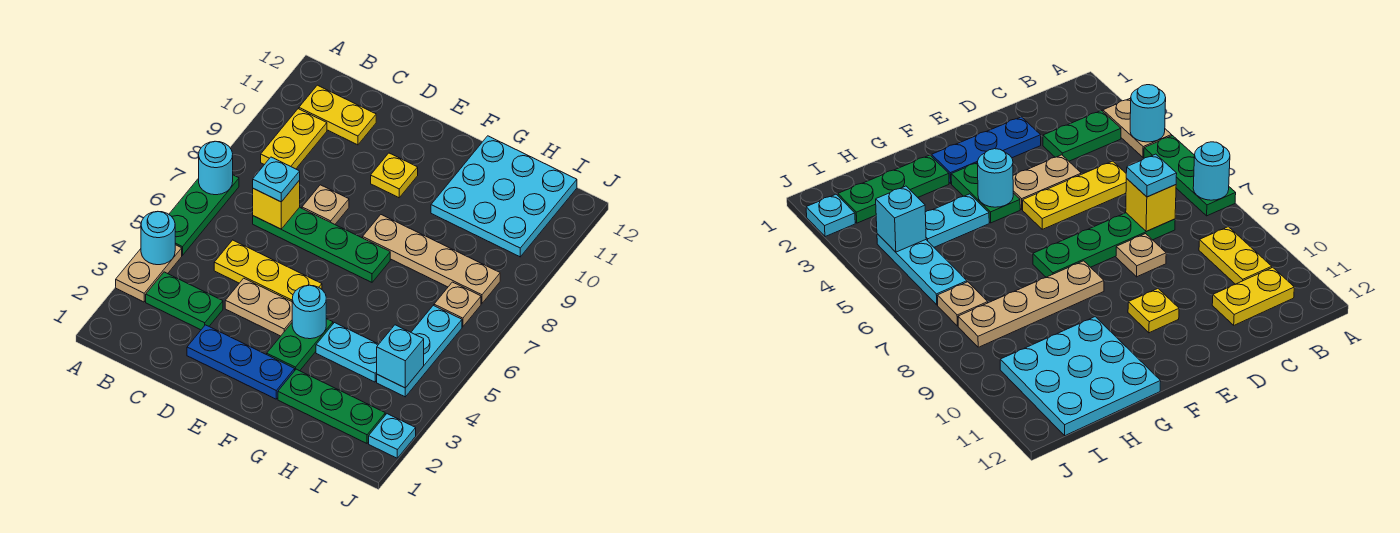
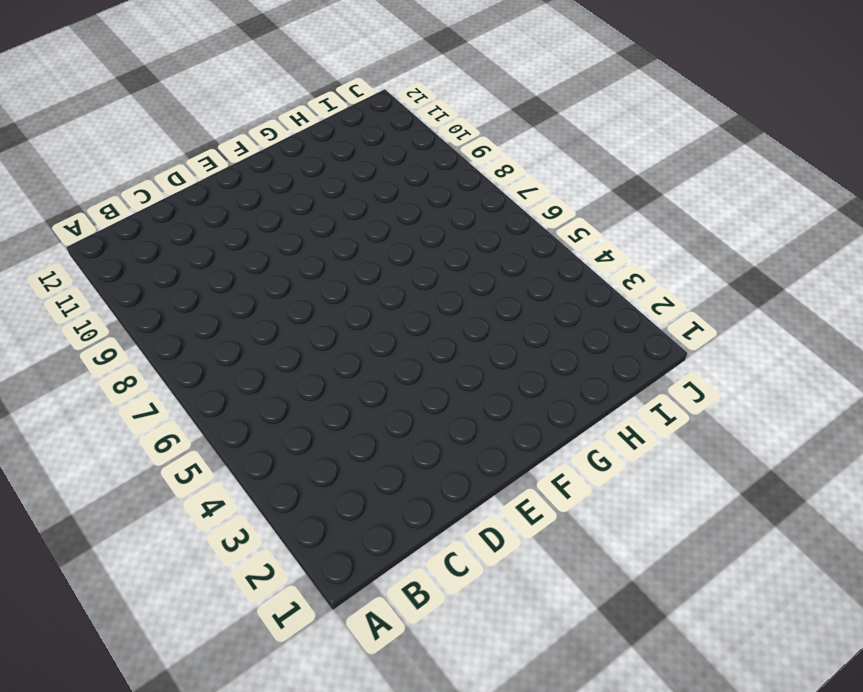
none -> tan plate A3:A4 level 1
none -> green plate A5:A7 level 1
none -> green plate B3:C3 level 1

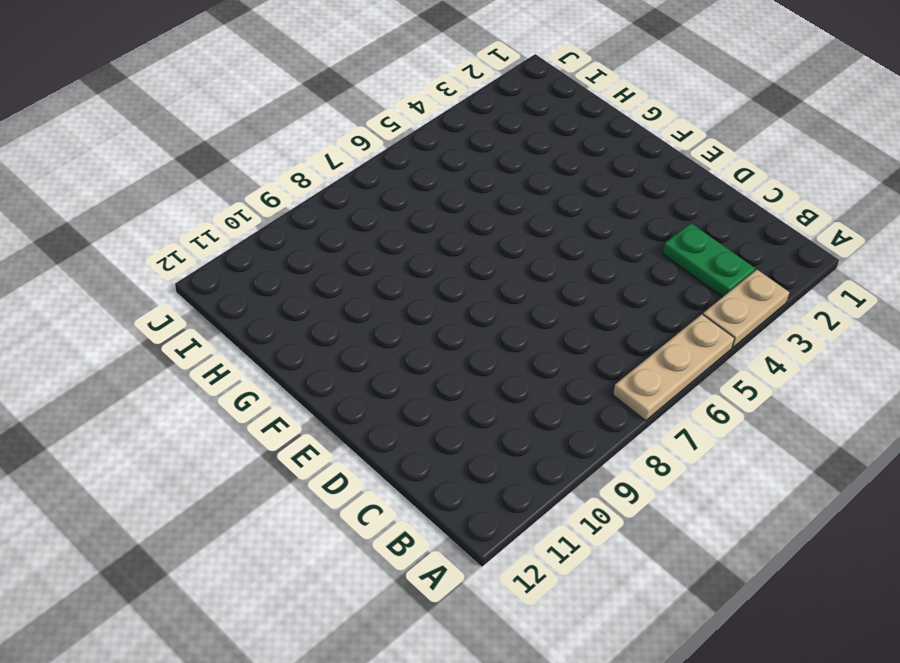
tan plate A5:A7 level 1 -> green plate A5:A7 level 1
none -> yellow plate B9:B10 level 1
none -> yellow plate B11:C11 level 1
none -> yellow plate C5:E5 level 1

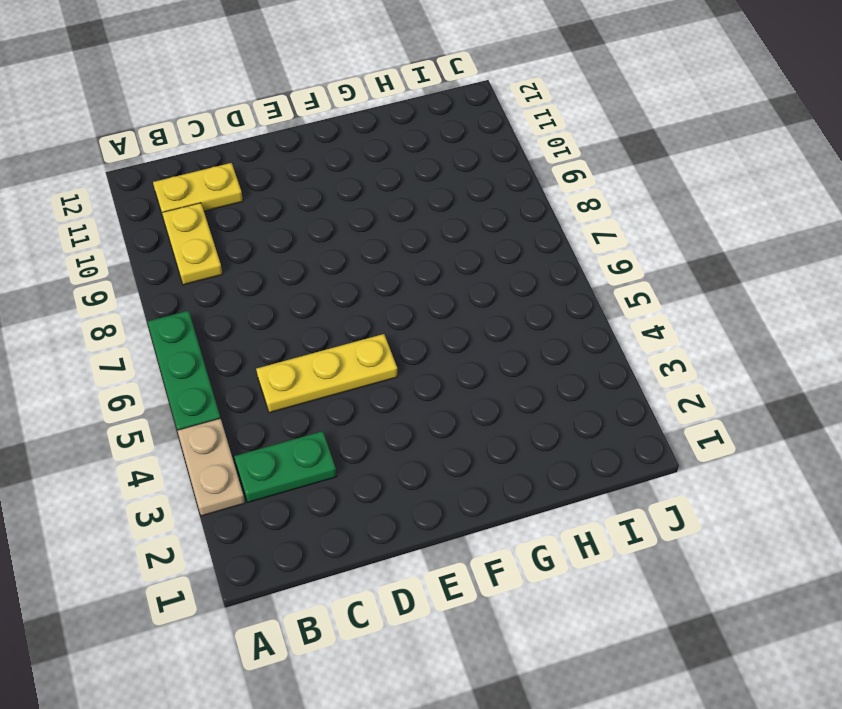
none -> green plate C7:F7 level 1
none -> blue plate D2:F2 level 1
none -> tan plate D4:E4 level 1

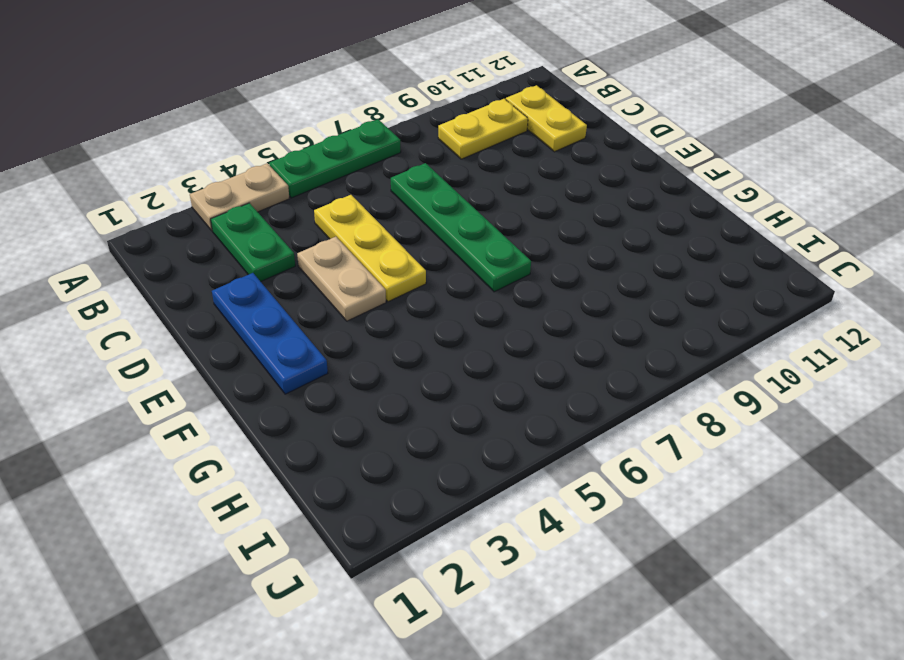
none -> tan plate D8 level 1
none -> yellow plate E10 level 1
none -> green plate F3:F4 level 1

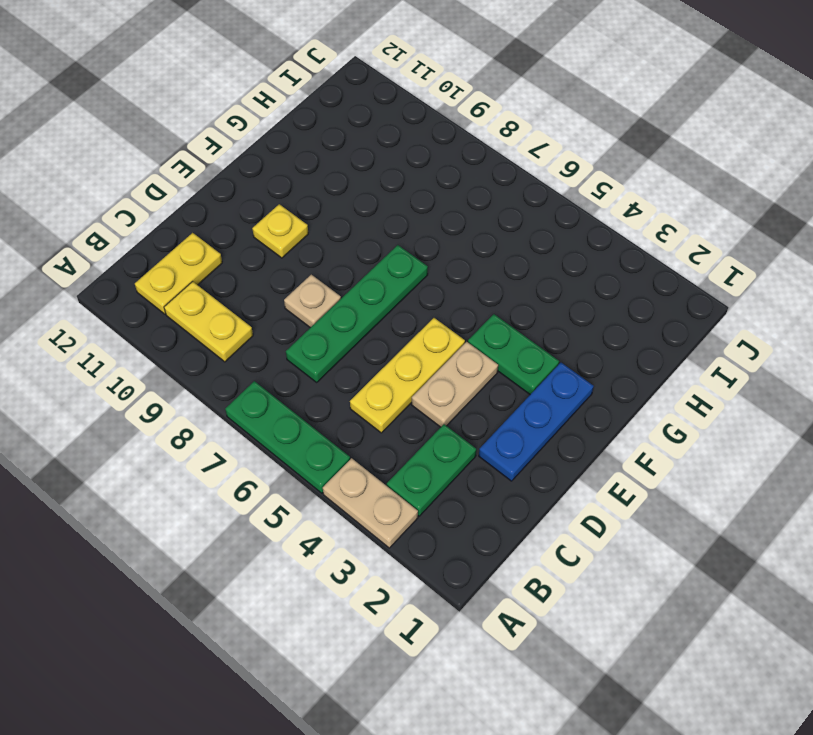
none -> tan plate F8:I8 level 1
none -> green plate G2:I2 level 1
none -> cyan plate G4:H4 level 1

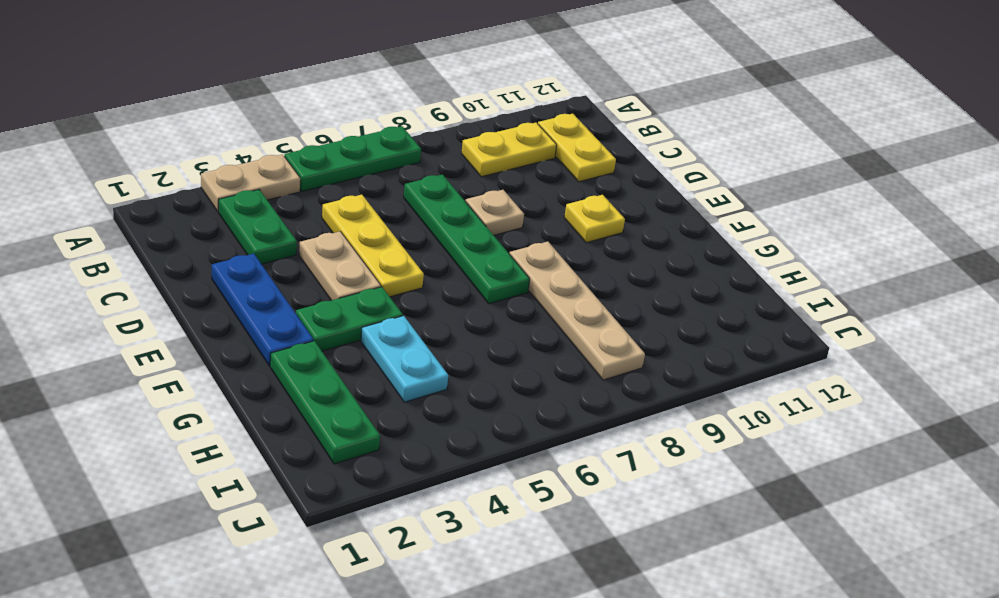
none -> cyan plate G10:I12 level 1
none -> cyan plate I4:I6 level 1
none -> tan plate I7 level 1

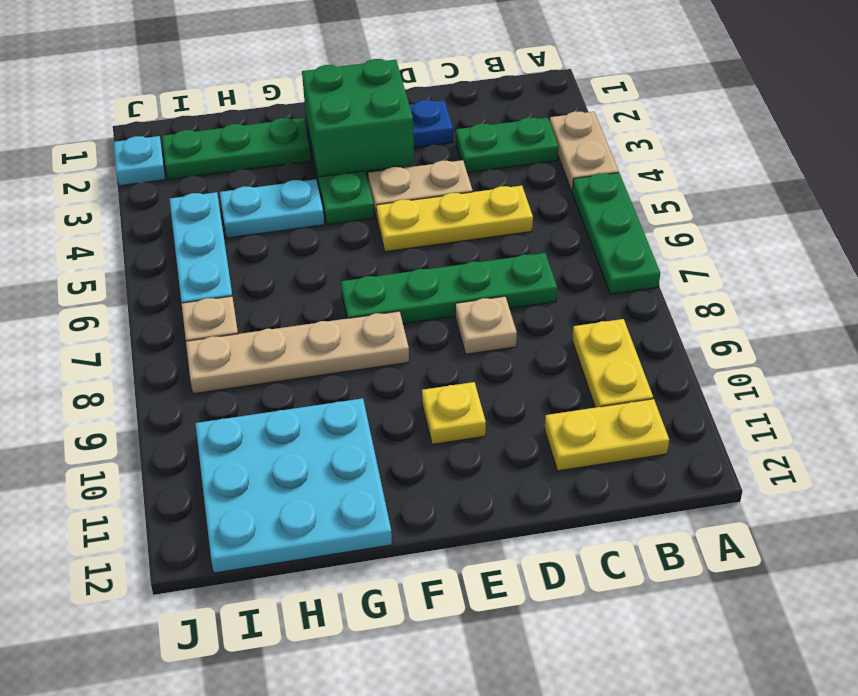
green brick E2:F3 level 2 -> none
none -> cyan round brick A4 level 2
none -> cyan round brick A7 level 2
none -> yellow brick C7 level 2

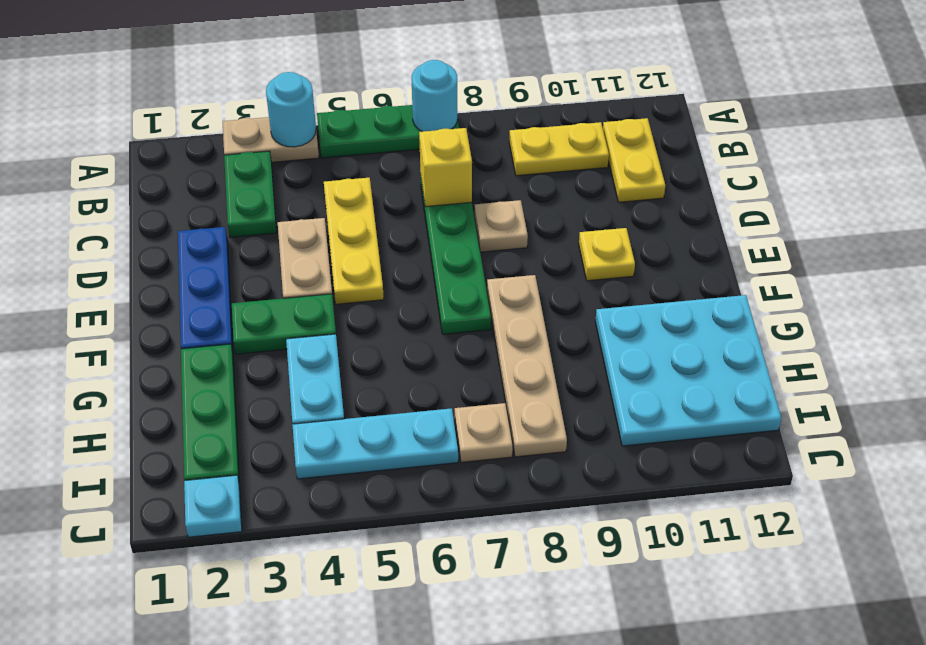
none -> cyan round brick F4 level 2
none -> cyan brick I4 level 2
none -> cyan plate C7 level 3

